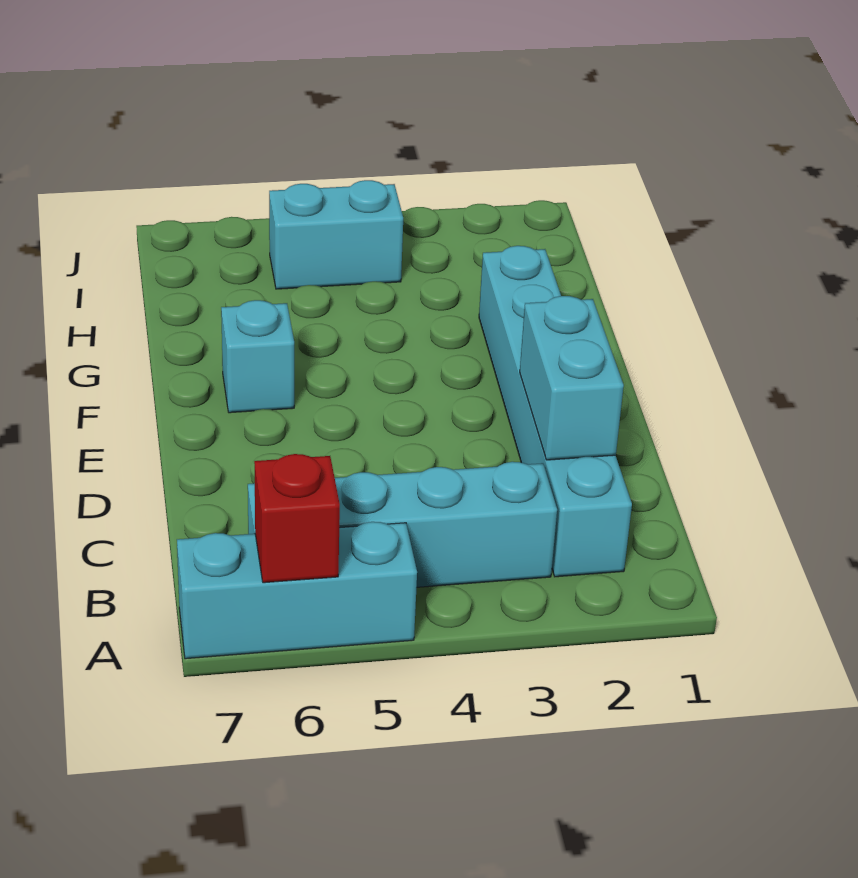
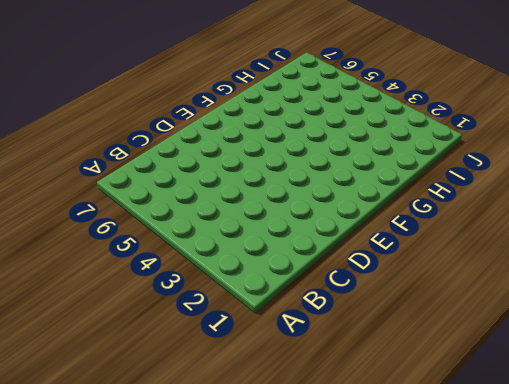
none -> cyan brick A5:A7 level 1
none -> cyan brick B2:G2 level 1

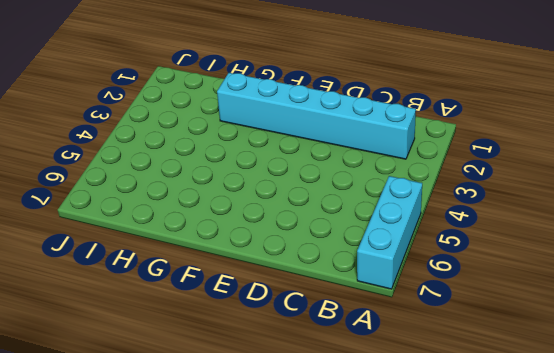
none -> cyan brick B3:B6 level 1
none -> cyan brick F6 level 1

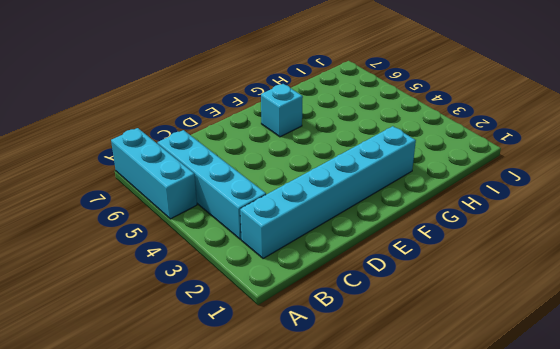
none -> cyan brick I4:I5 level 1
none -> red brick A6 level 2

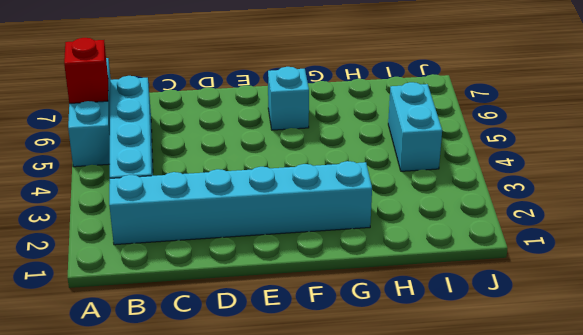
none -> cyan brick C2:D2 level 2

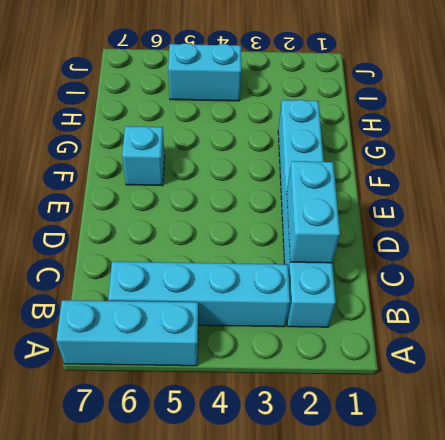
none -> red brick A6 level 2

